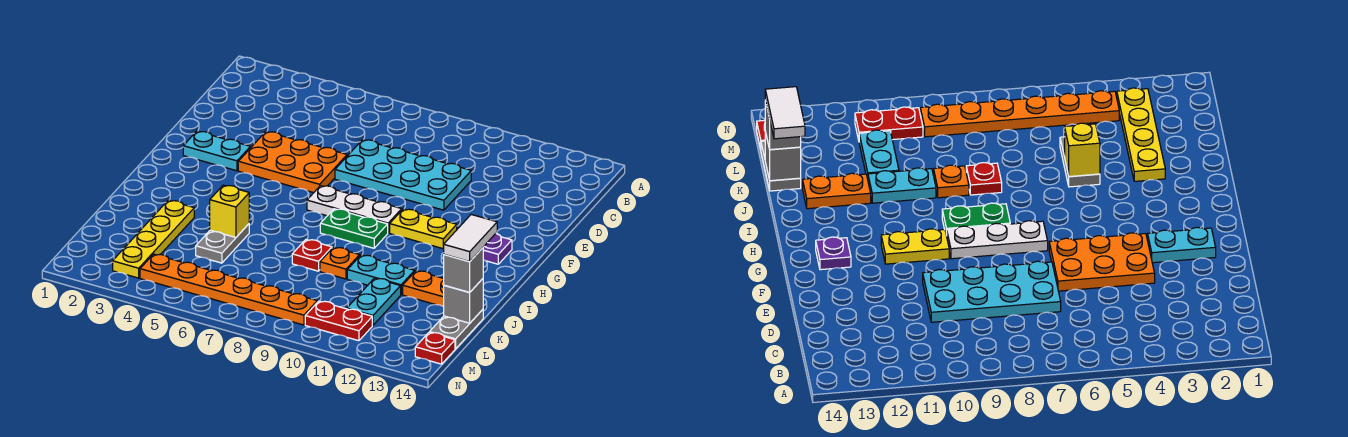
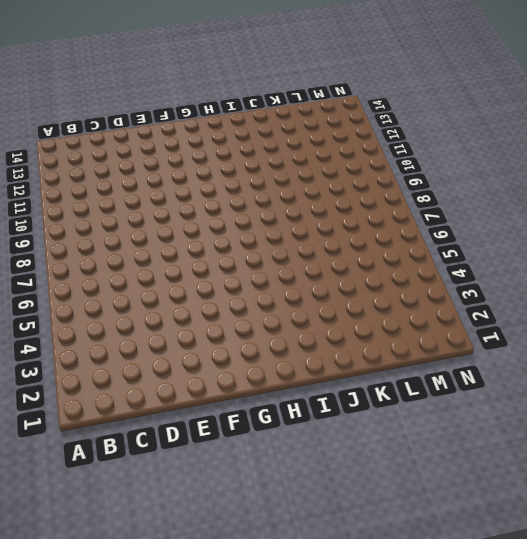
none -> cyan plate D7:E10 level 1
none -> orange plate E4:F6 level 1
none -> cyan plate F2:F3 level 1

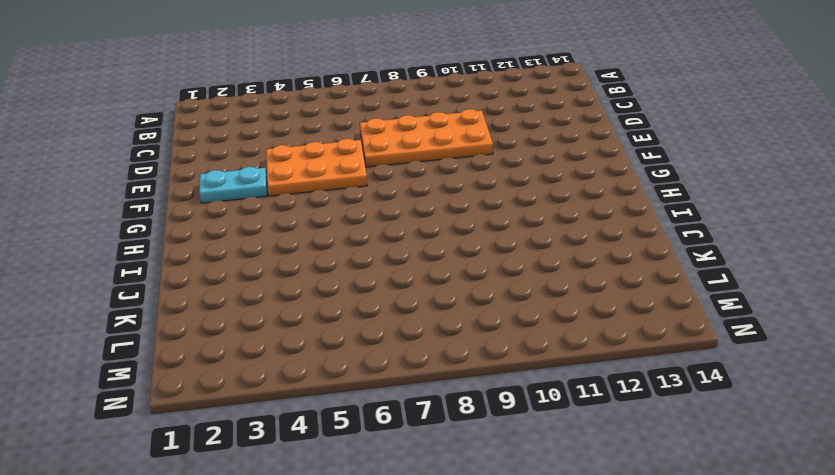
orange plate D7:E10 level 1 -> cyan plate D7:E10 level 1
none -> white plate G7:G9 level 1
none -> yellow plate G10:G11 level 1
none -> purple plate G13 level 1

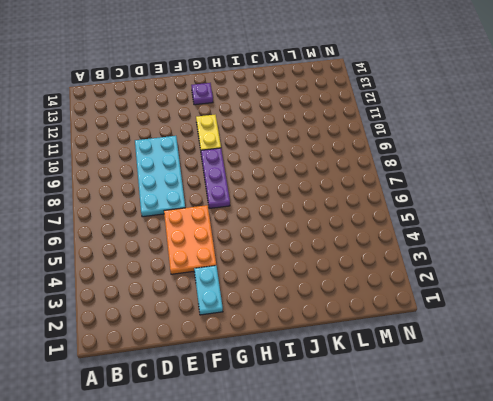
purple plate G7:G9 level 1 -> white plate G7:G9 level 1
none -> green plate H8:H9 level 1
none -> yellow plate J3:M3 level 1
none -> grey plate J5:K5 level 1

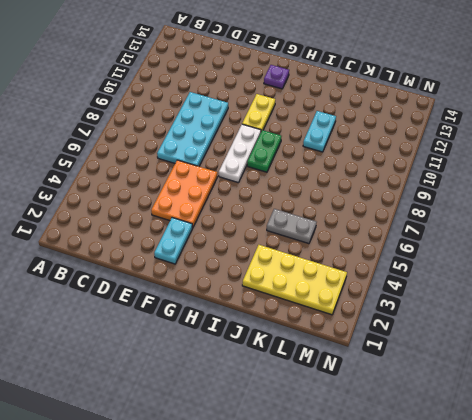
yellow plate J2:M3 level 1 -> yellow plate J3:M3 level 1
none -> red plate J8 level 1
none -> orange plate J9 level 1
none -> orange plate J12:J13 level 1

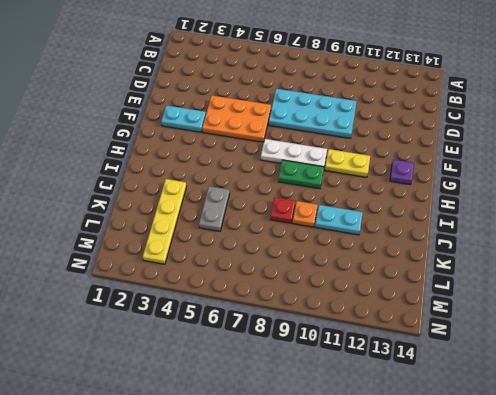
none -> orange plate J12:J13 level 1
none -> cyan plate K11:L11 level 1
none -> grey plate K14:L14 level 1

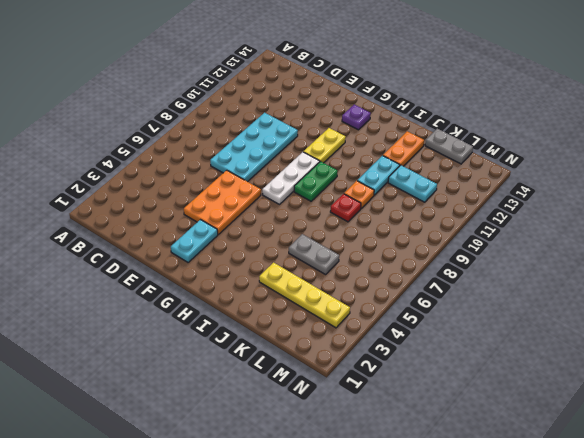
none -> orange plate M4:M9 level 1
none -> red plate M10:M11 level 1
none -> red plate M14 level 1

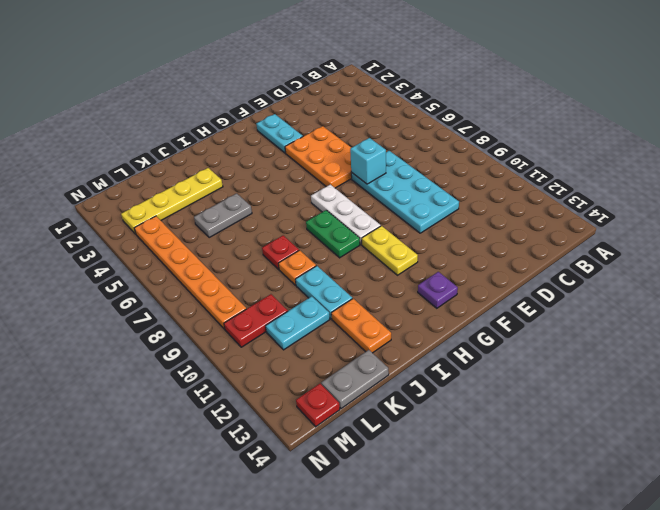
cyan brick E7 level 2 -> none
red plate L10:M10 level 1 -> red plate M10:M11 level 1
none -> yellow brick J5 level 2
none -> grey brick K14 level 2
none -> grey brick K14 level 3

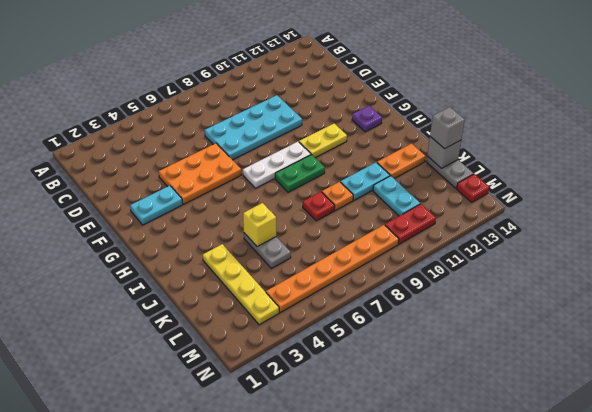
none -> white tile J14:K14 level 4

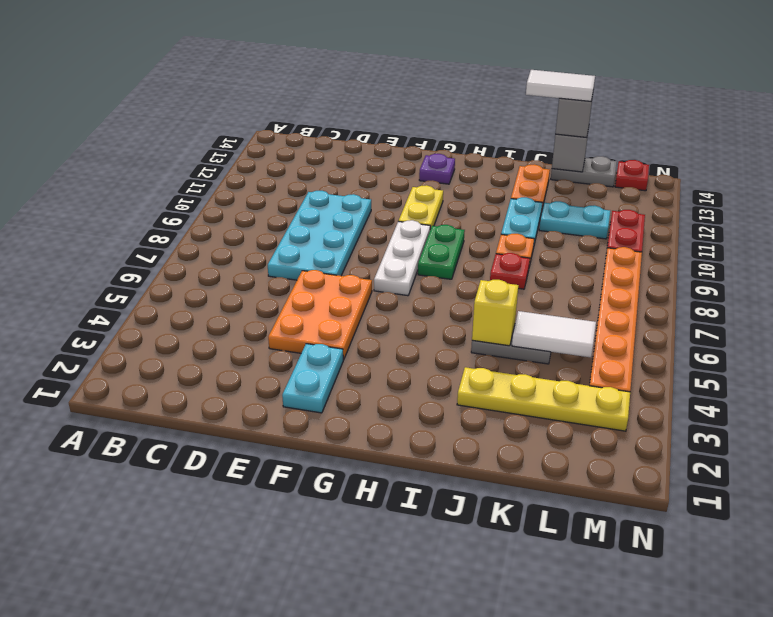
white tile K5:L5 level 2 -> none

